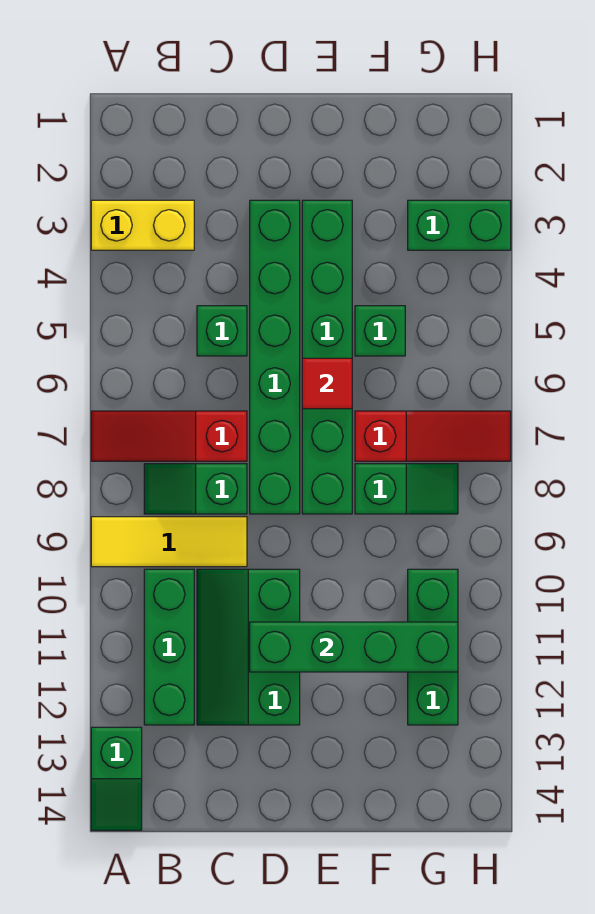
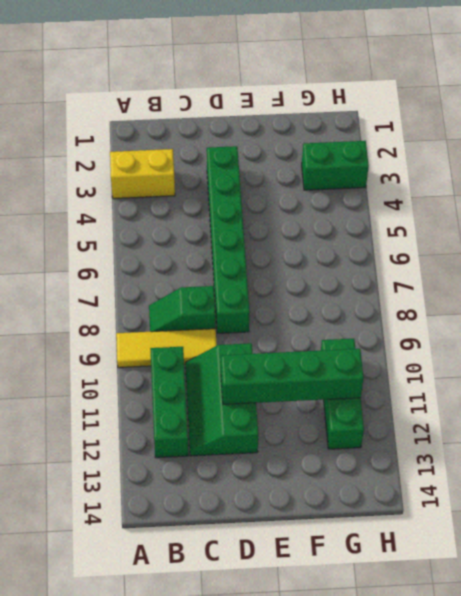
none -> red slope A7:C7 level 1 top C
none -> green slope A13:A14 level 1 top 13
none -> green brick C5 level 1

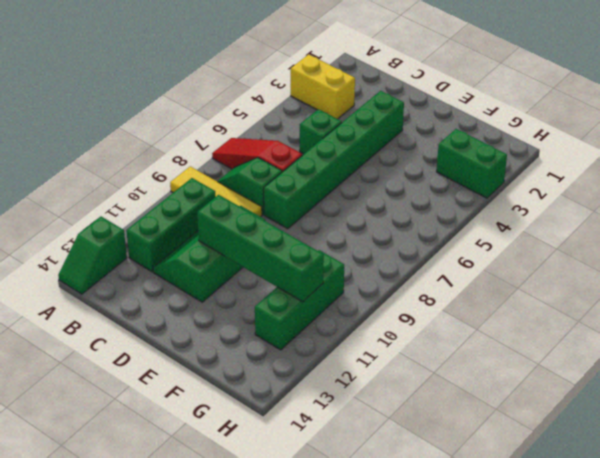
none -> green brick E3:E8 level 1
none -> green brick F5 level 1
none -> red slope F7:H7 level 1 top F

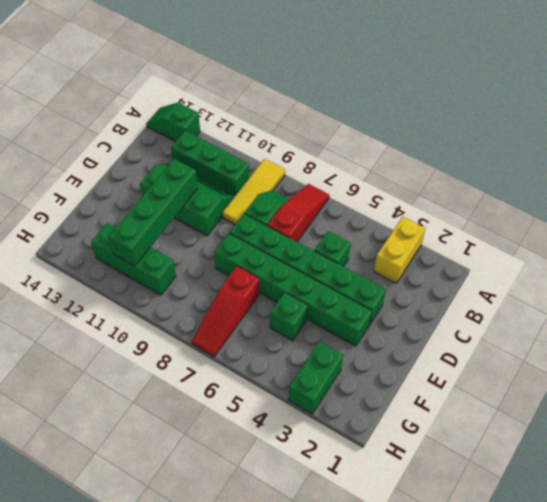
none -> green slope F8:G8 level 1 top F
none -> red tile E6 level 2

